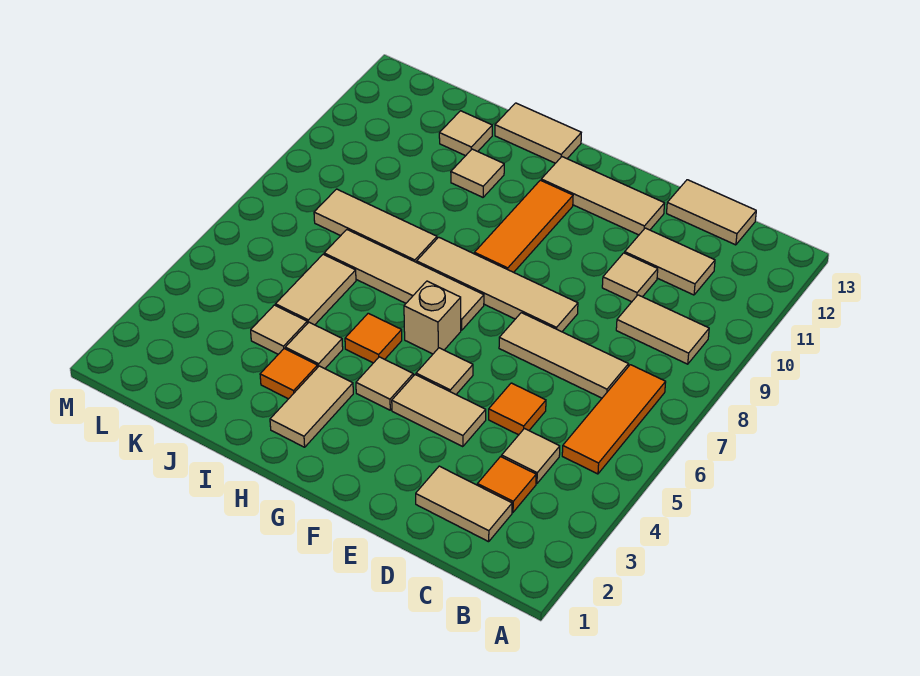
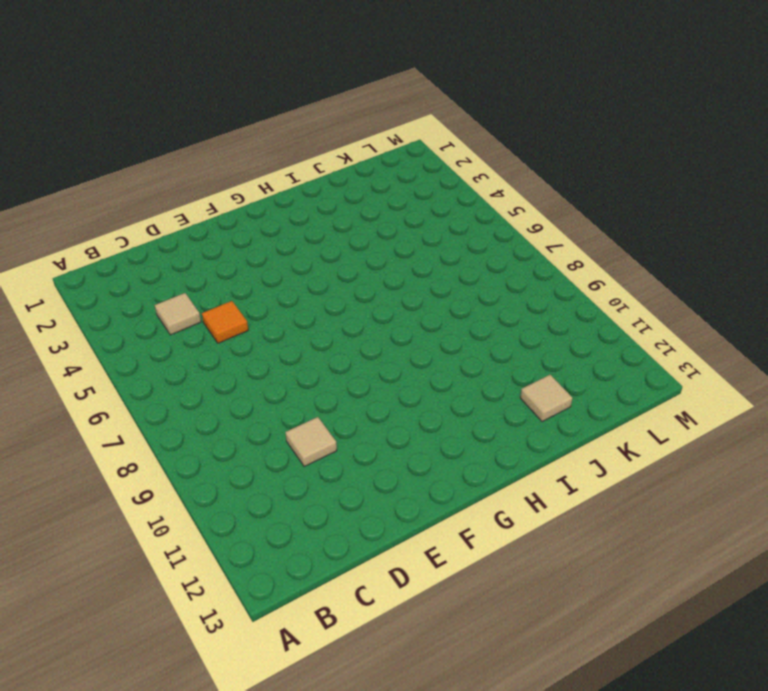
none -> orange tile B5:B7 level 1
none -> tan tile B9:C9 level 1
none -> tan tile C2:D2 level 1

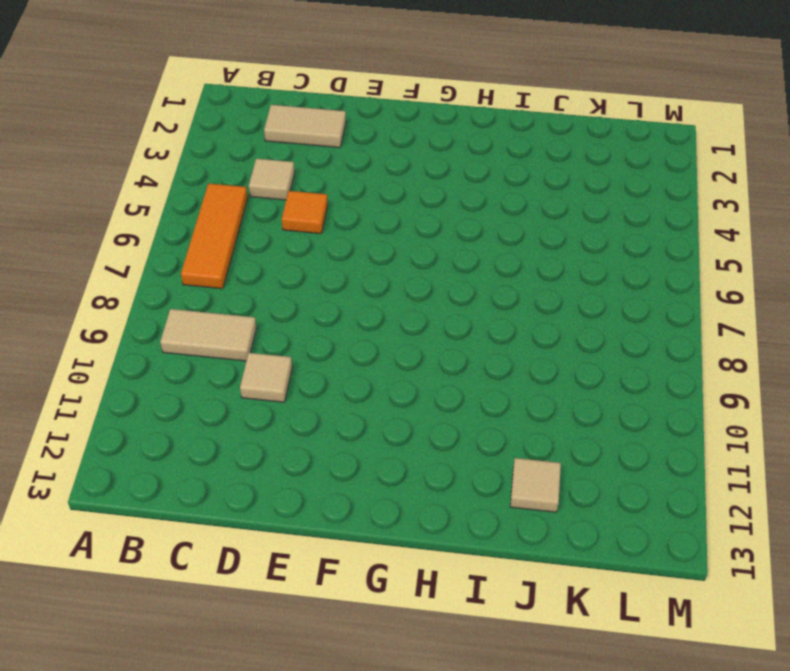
none -> orange tile C3 level 1
none -> tan tile C7:E7 level 1
none -> tan tile C11:D11 level 1

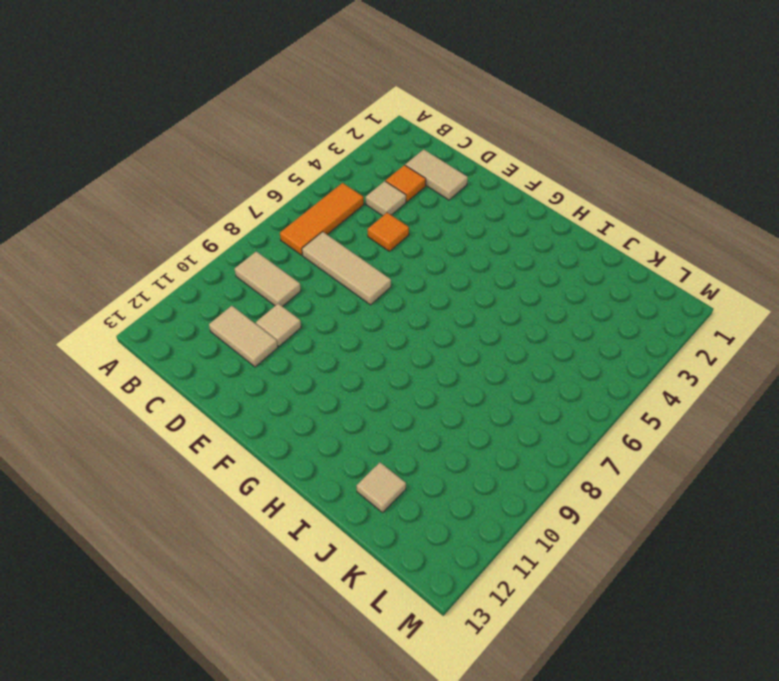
none -> tan tile C13:D13 level 1
none -> tan tile E4:F4 level 1
none -> tan tile E8:H8 level 1

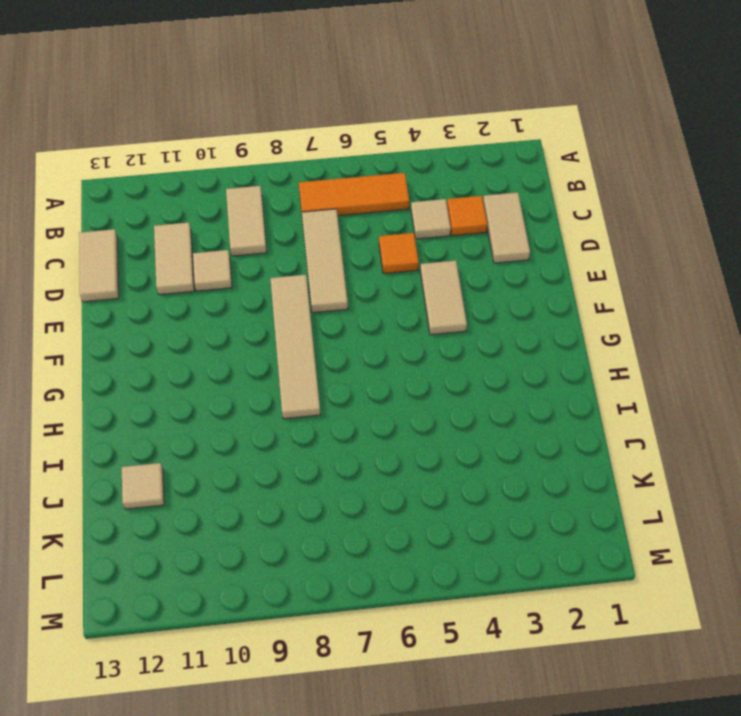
none -> tan tile E12:G12 level 1
none -> tan tile F5 level 1
none -> tan tile G4 level 1

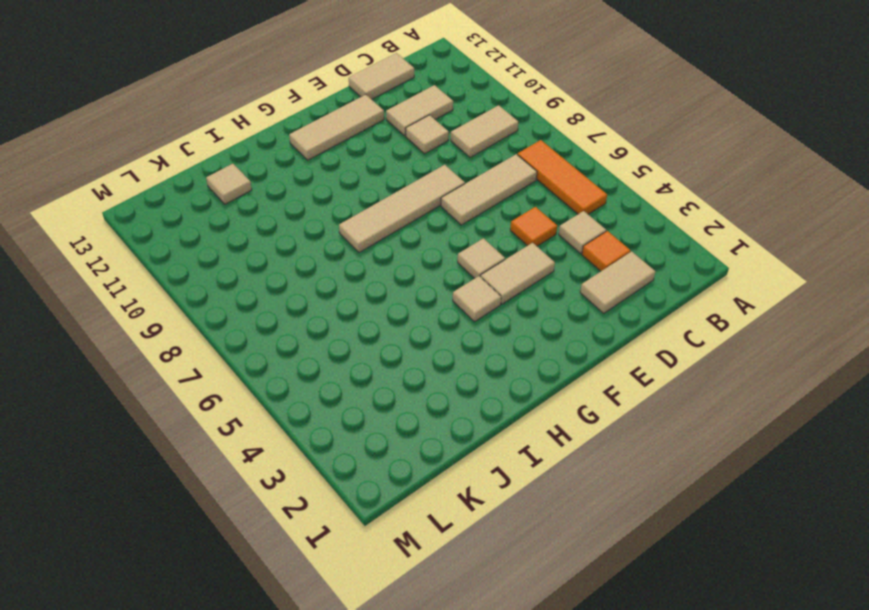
none -> tan brick G6 level 1
none -> tan tile G7:J7 level 1
none -> orange tile G9:G11 level 1

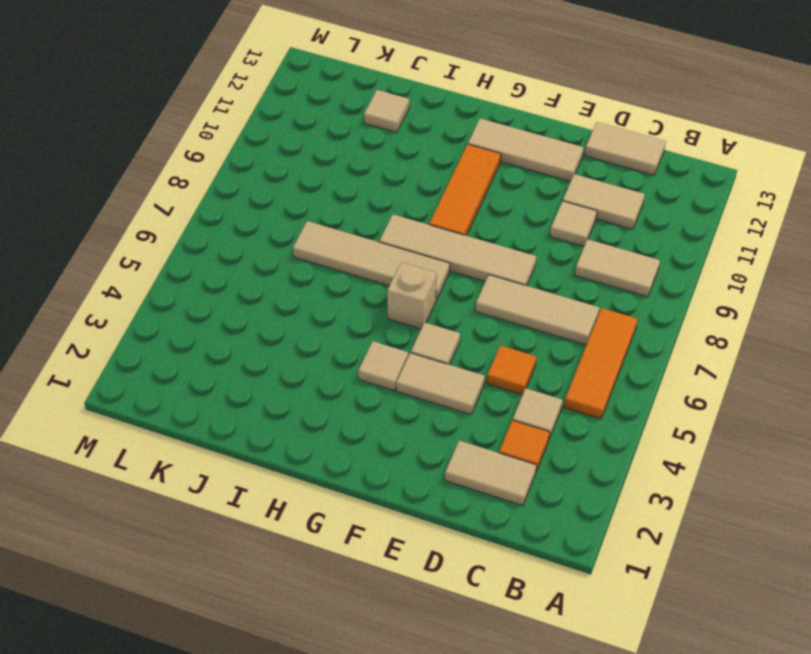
none -> tan tile H2:H3 level 1
none -> orange tile H5 level 1
none -> tan tile H13:I13 level 1

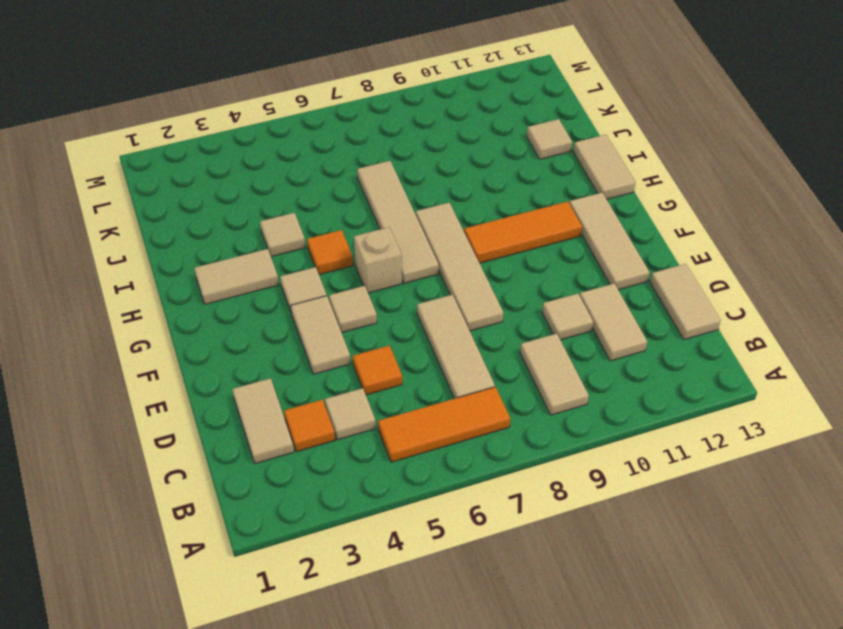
none -> orange tile I3 level 1
none -> tan tile I8:K8 level 1
none -> tan tile I11 level 1

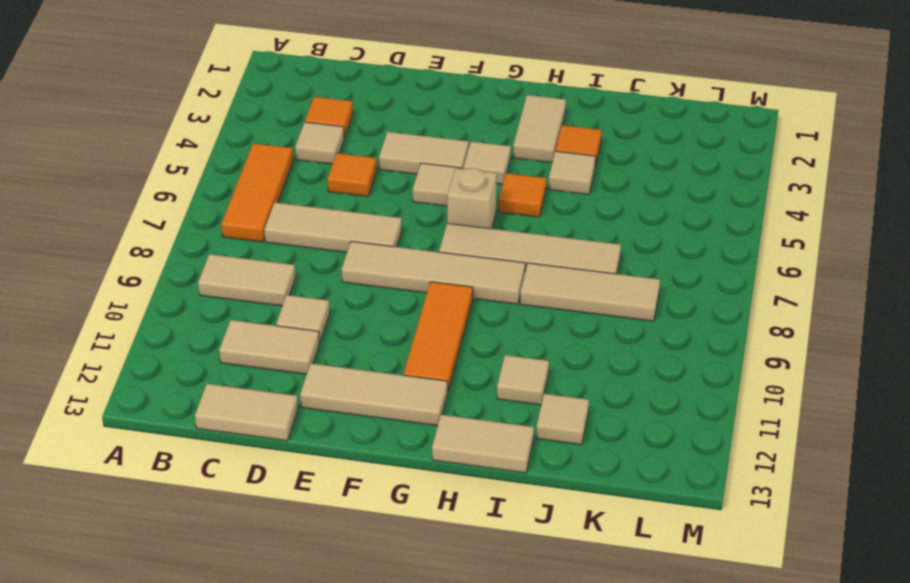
none -> tan tile C2:D2 level 1
none -> tan tile J4 level 1
none -> tan tile J5:J6 level 1

